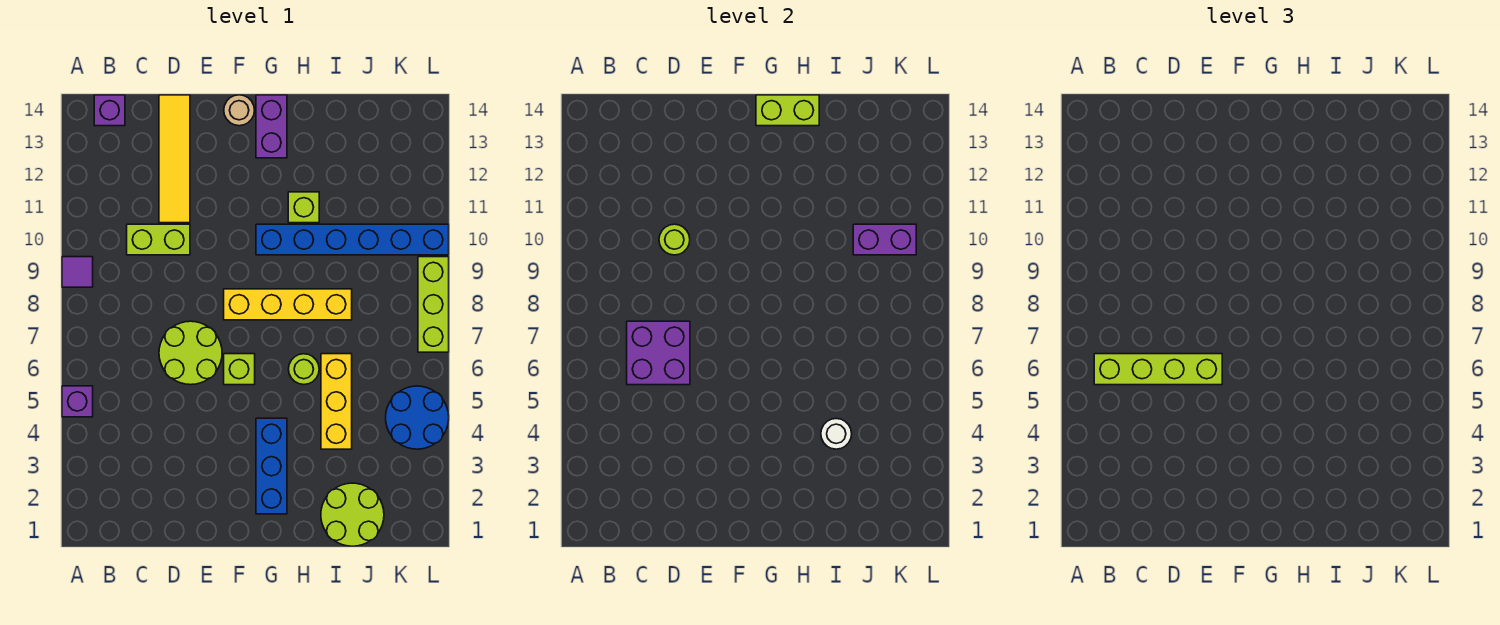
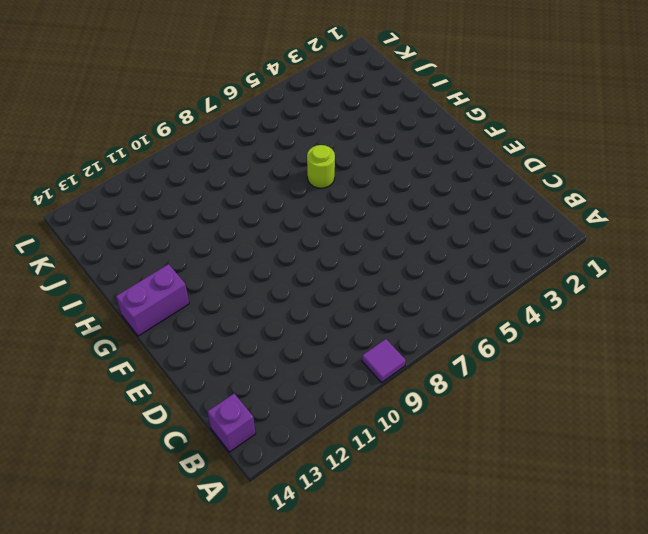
none -> purple brick A5 level 1
none -> lime brick C10:D10 level 1
none -> lime round brick D6:E7 level 1

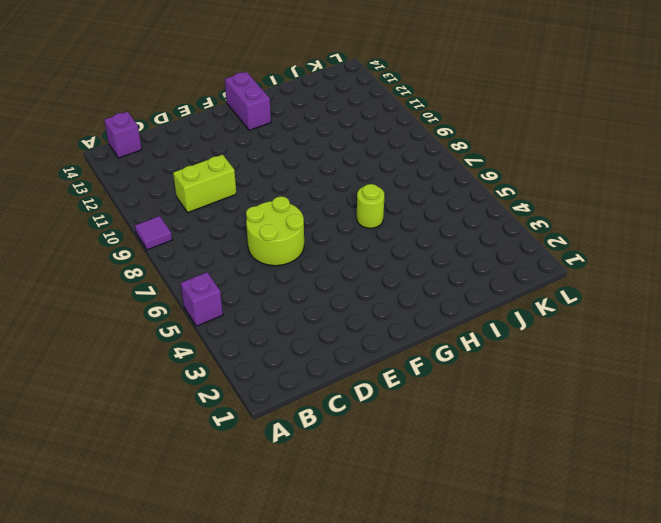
none -> yellow tile D11:D14 level 1
none -> lime brick F6 level 1
none -> yellow brick F8:I8 level 1

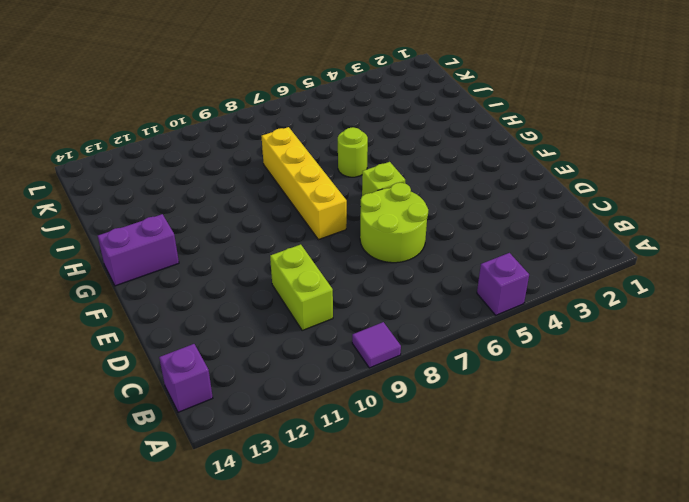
none -> yellow tile D11:D14 level 1
none -> tan round brick F14 level 1
none -> blue brick G2:G4 level 1

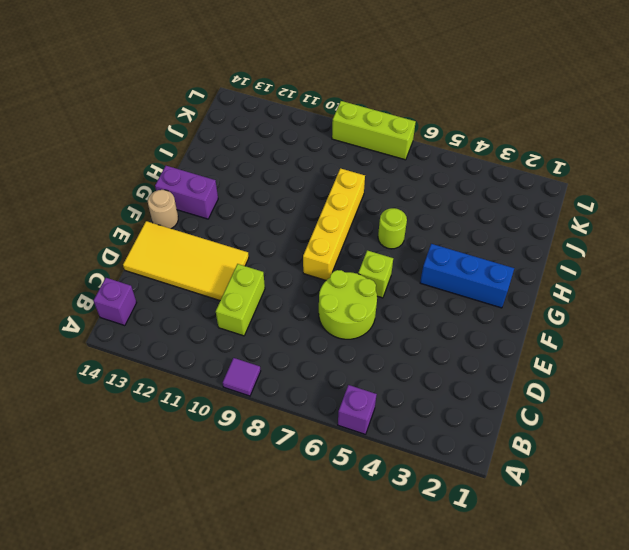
yellow tile D11:E14 level 1 -> yellow tile D11:D14 level 1
none -> blue brick G10:L10 level 1
none -> lime brick H11 level 1
none -> lime round brick I1:J2 level 1

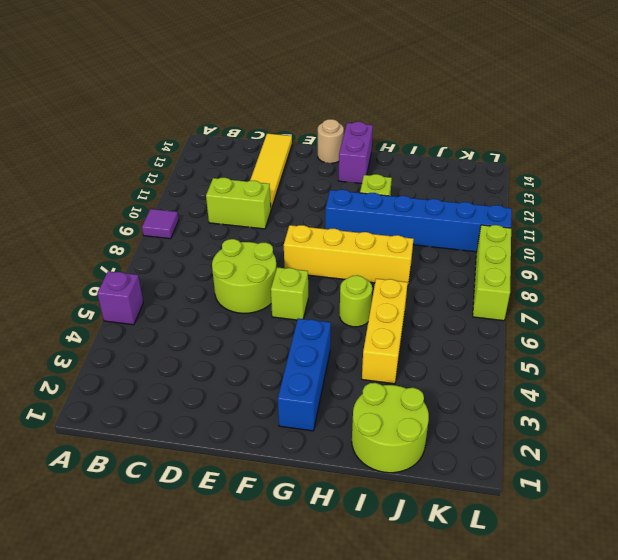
none -> purple brick B14 level 1
none -> blue round brick K4:L5 level 1
none -> purple brick C6:D7 level 2

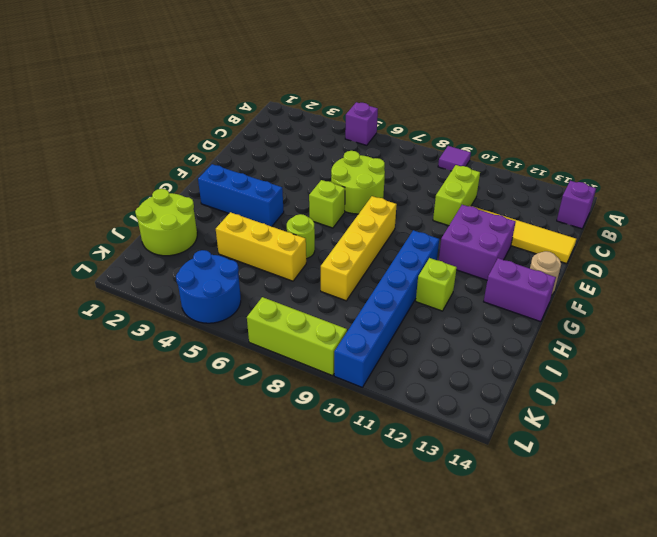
purple brick E11:F12 level 1 -> purple brick C6:D7 level 2
none -> lime round brick D10 level 2
none -> lime brick G14:H14 level 2
none -> white round brick I4 level 2

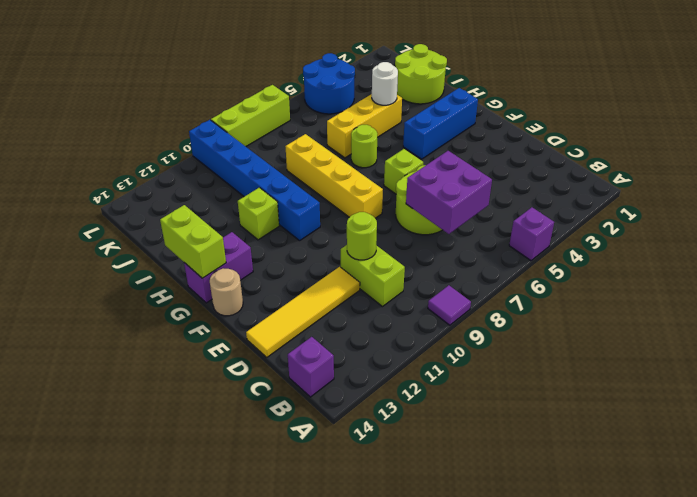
none -> purple brick J10:K10 level 2
none -> lime brick B6:E6 level 3

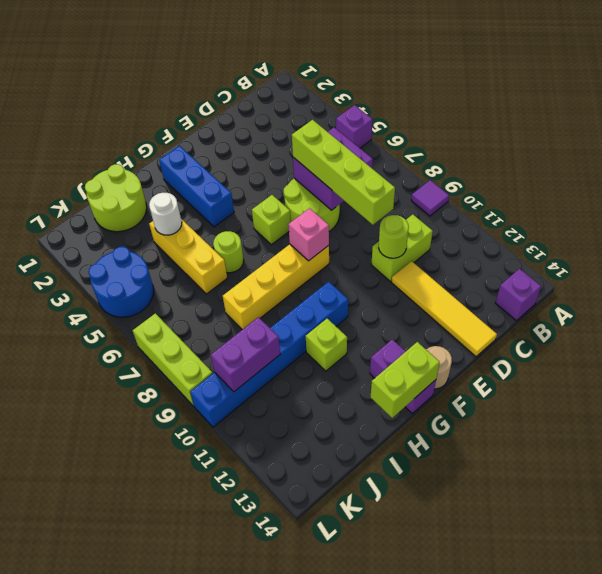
lime brick D6:D9 level 3 -> lime brick B6:E6 level 3
pink brick F8 level 2 -> none

